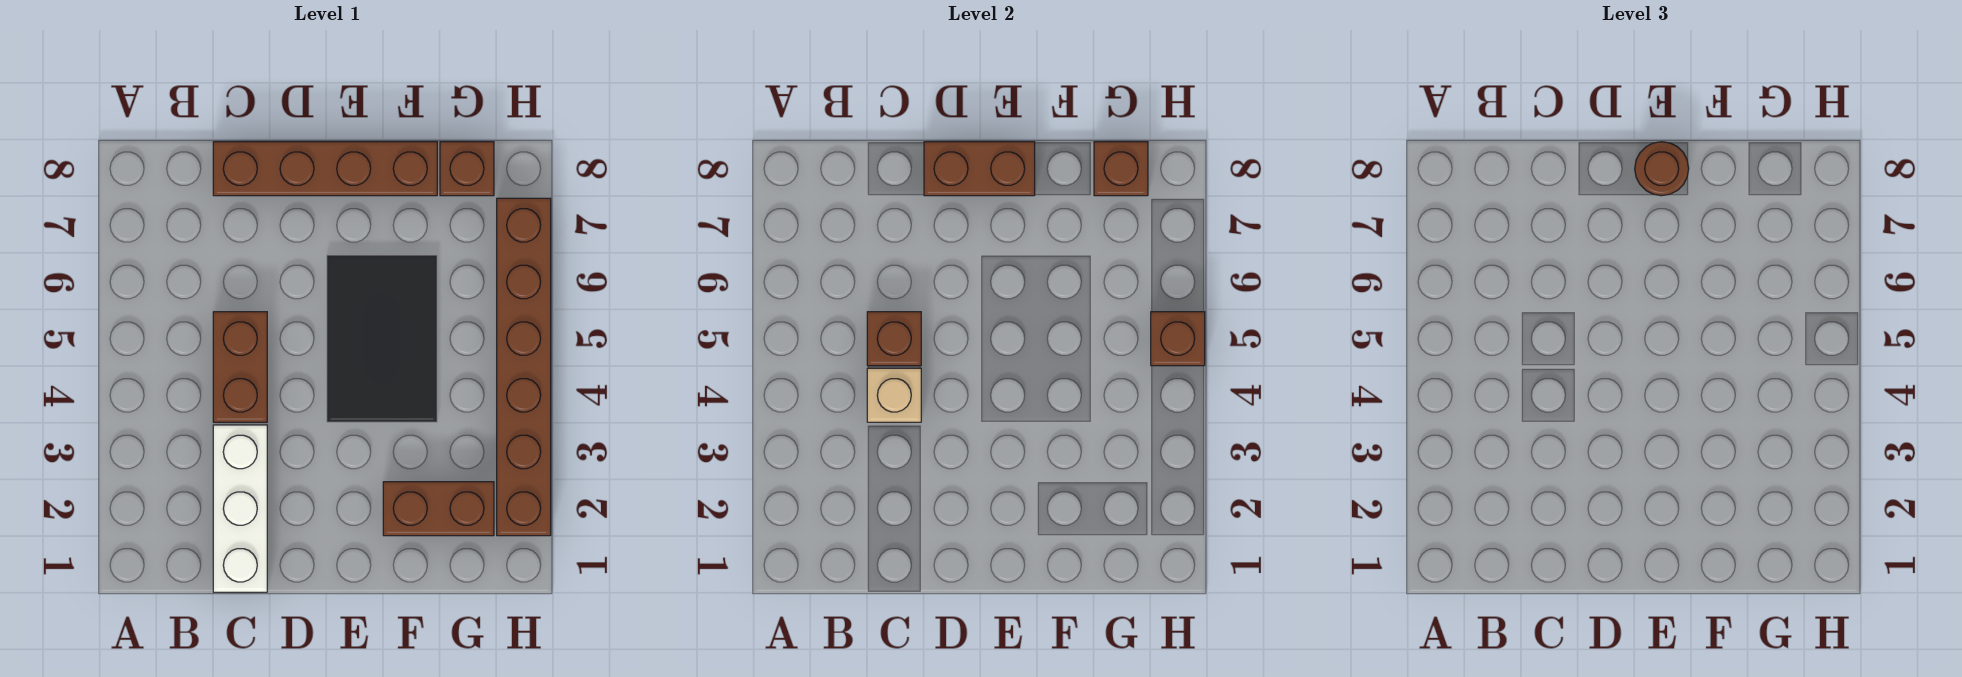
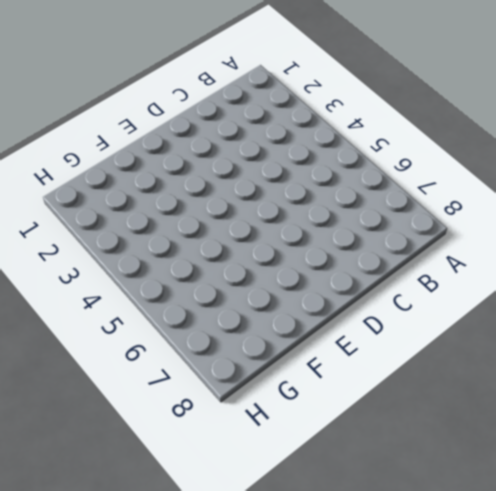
none -> white brick C1:C3 level 1
none -> brown brick C4:C5 level 1
none -> brown brick C8:F8 level 1

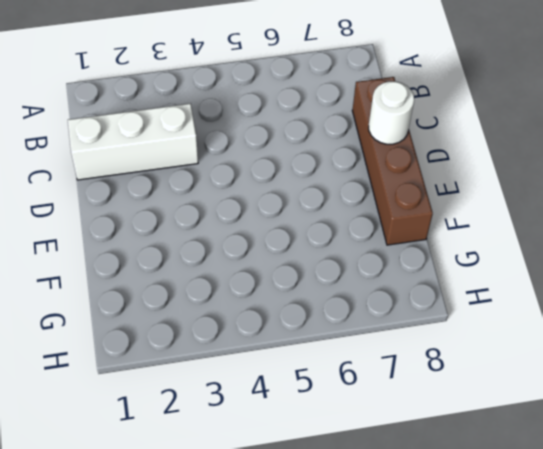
white round brick D8 level 2 -> brown brick D8:E8 level 2
none -> brown brick C4:C5 level 1
none -> black tile E4:F6 level 1
none -> brown brick F2:G2 level 1

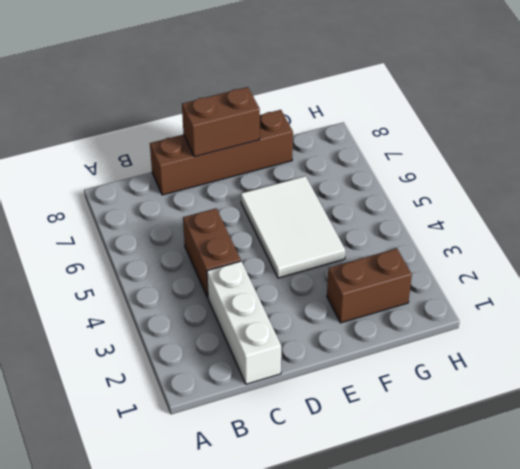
white tile E4:F6 level 1 -> black tile E4:F6 level 1
none -> brown brick G8 level 1
none -> brown brick H2:H7 level 1
none -> tan brick C4 level 2

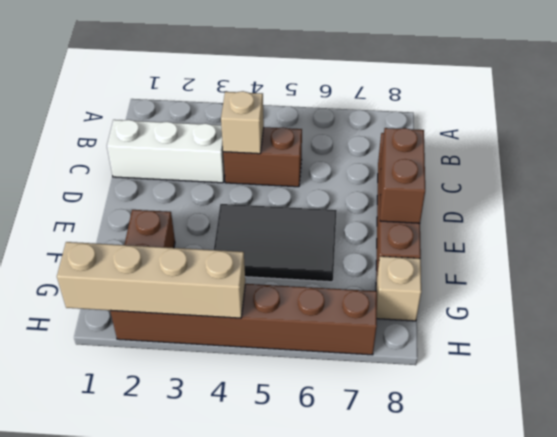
tan brick G8 level 1 -> brown brick G8 level 1
tan brick H1:H4 level 2 -> none
none -> brown brick C5 level 2
none -> brown brick G8 level 2
none -> brown brick H5 level 2

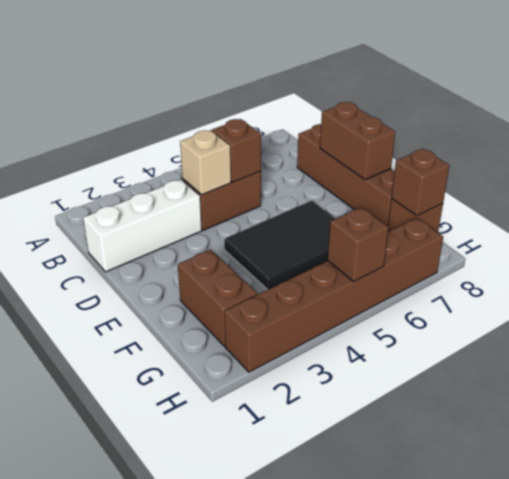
none -> brown round brick E8 level 3

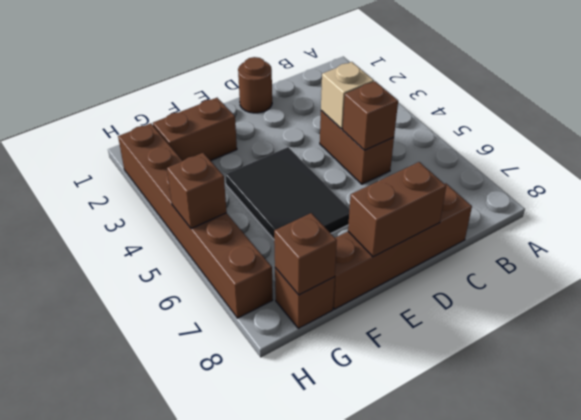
brown round brick D1 level 1 -> brown round brick E8 level 3
none -> white brick C1:C3 level 1

